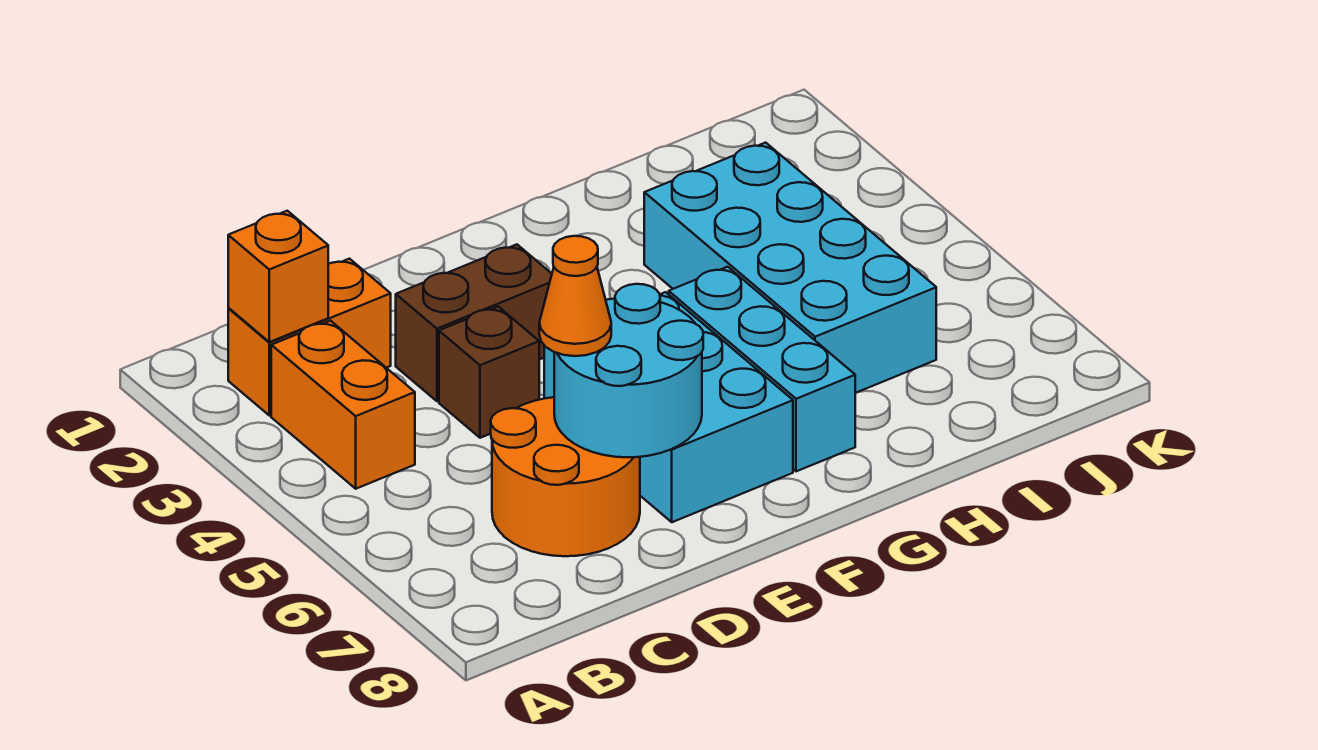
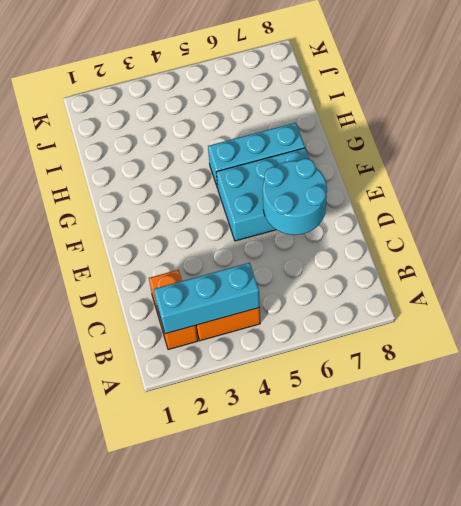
cyan brick B2:B4 level 2 -> orange brick B2 level 2
none -> orange round brick C6:D7 level 1
none -> brown brick D3:E3 level 1

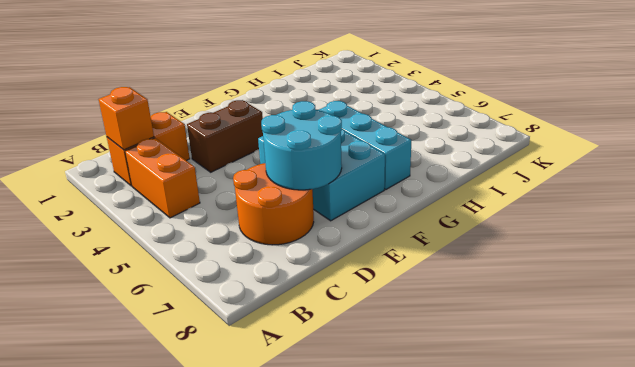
none -> brown brick D4 level 1
none -> cyan brick H3:I6 level 1

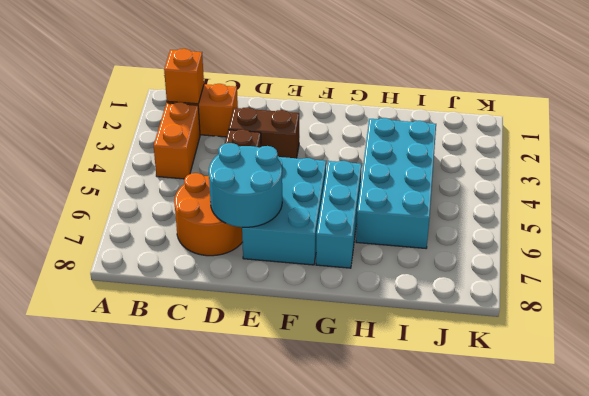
none -> orange cone D6 level 3

